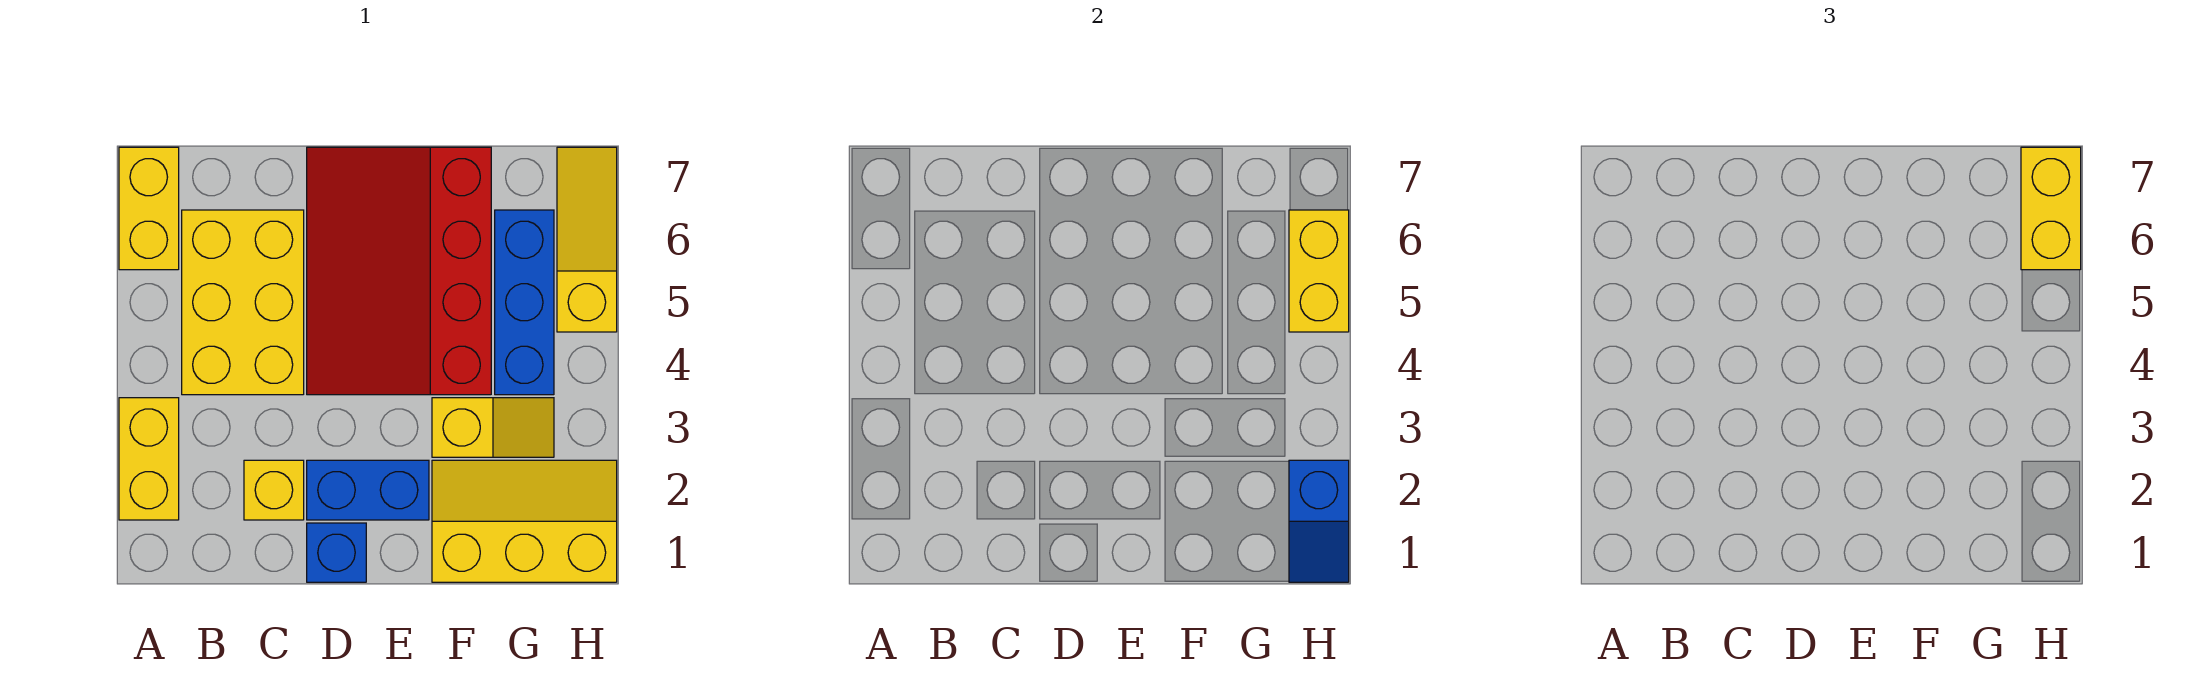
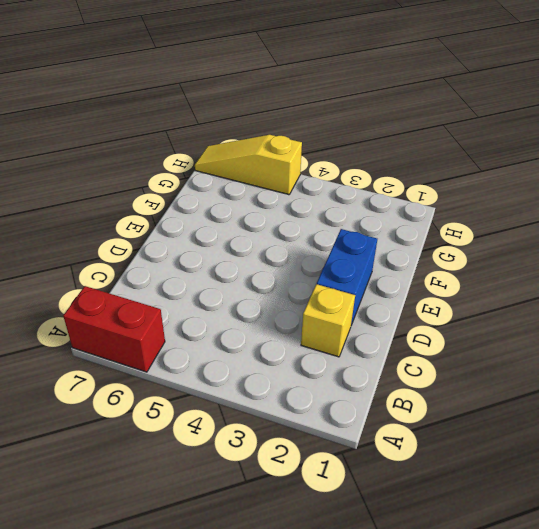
red brick A6:A7 level 1 -> yellow brick A6:A7 level 1
none -> yellow brick A2:A3 level 1
none -> yellow brick B4:C6 level 1
none -> blue brick D1 level 1

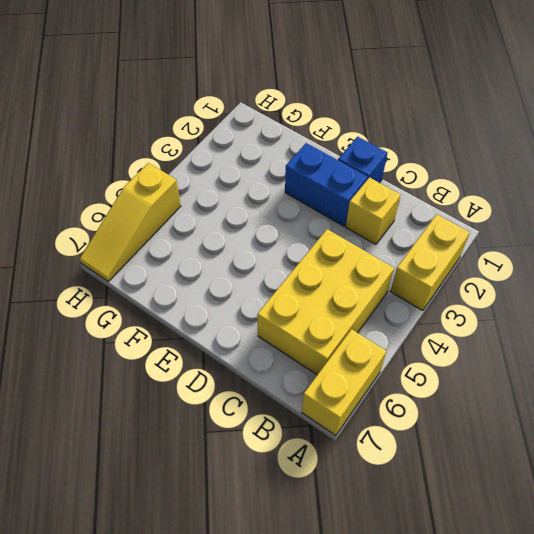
none -> red slope D4:F7 level 1 top F
none -> yellow slope F1:H2 level 1 top 1
none -> yellow slope F3:G3 level 1 top F

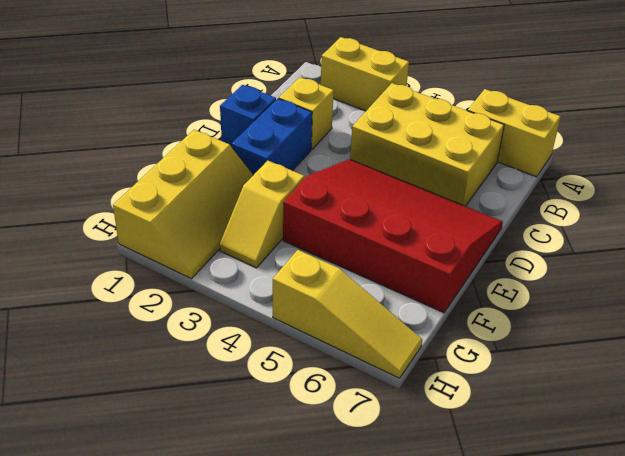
none -> blue brick G4:G6 level 1
none -> blue slope H1:H2 level 2 top 2
none -> yellow brick H5:H6 level 2

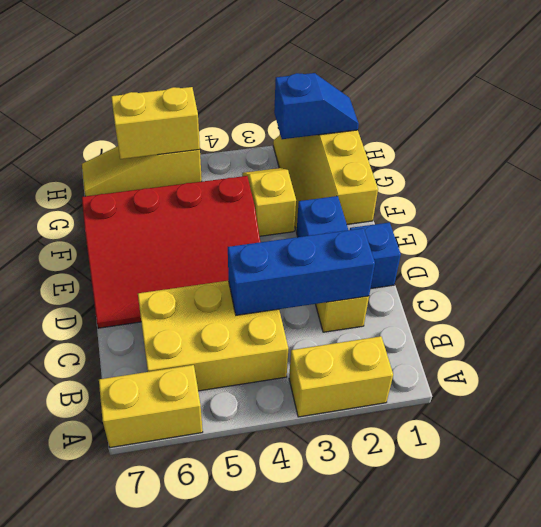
blue brick C2:C4 level 2 -> blue brick G4:G6 level 1
none -> yellow brick H6:H7 level 3

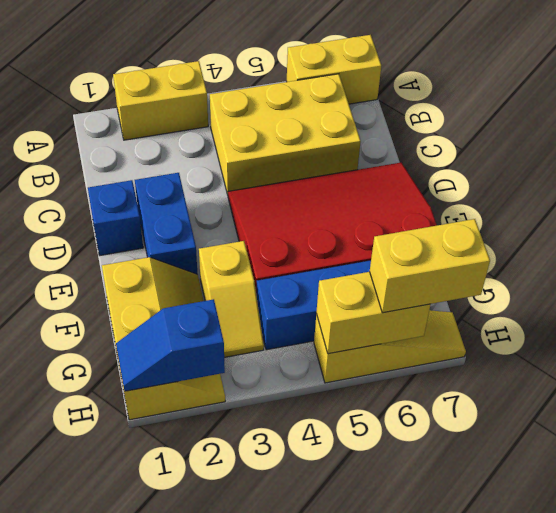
none -> yellow brick C2 level 1

